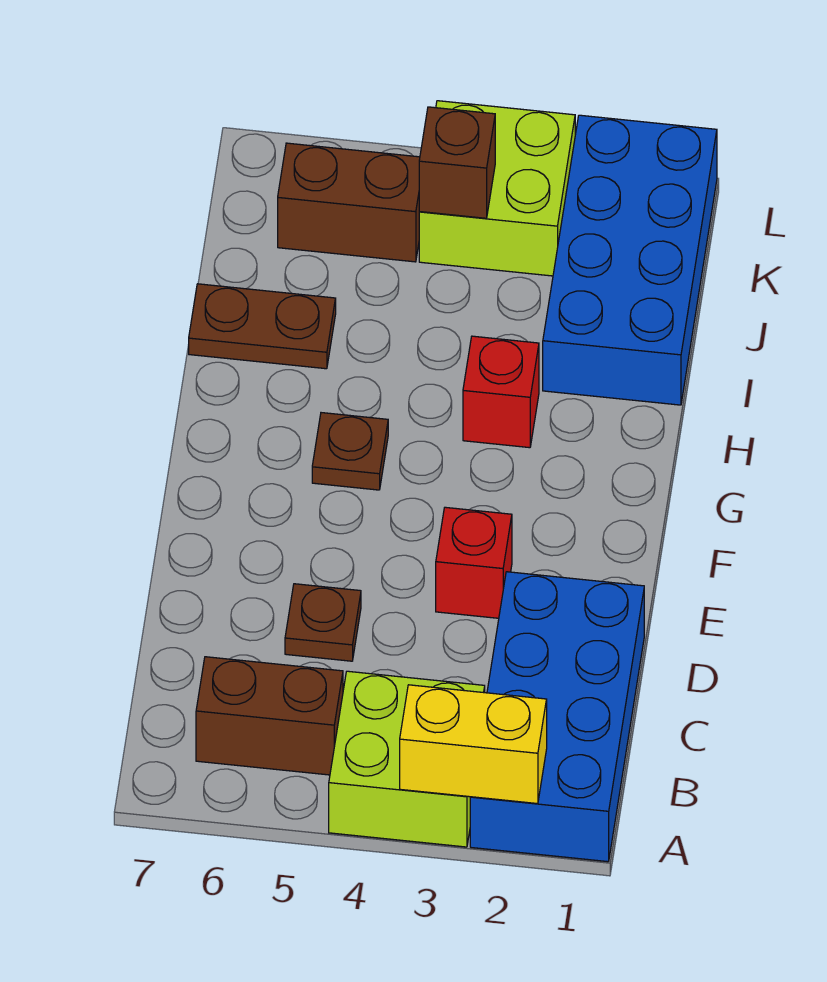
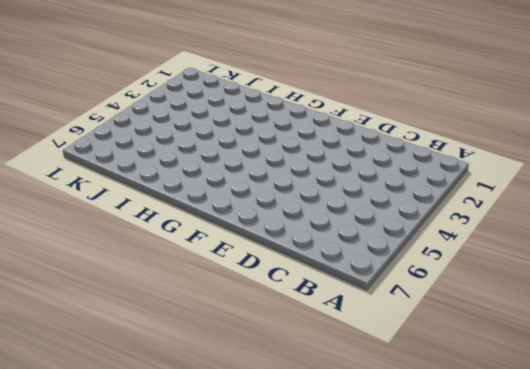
none -> blue brick A1:D2 level 1
none -> lime brick A3:B4 level 1
none -> brown brick B5:B6 level 1

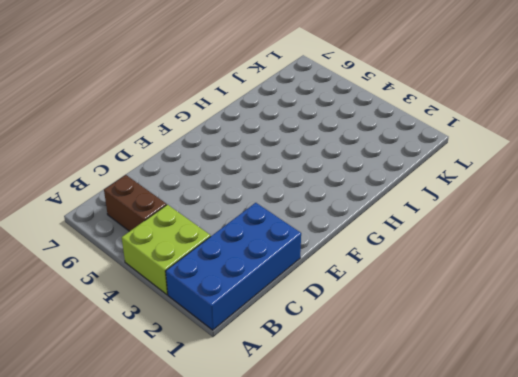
none -> brown plate D5 level 1
none -> red brick E3 level 1
none -> brown plate G5 level 1

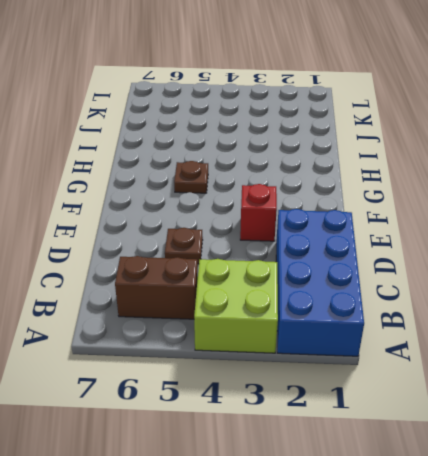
none -> red brick H3 level 1
none -> blue brick I1:L2 level 1
none -> brown plate I6:I7 level 1

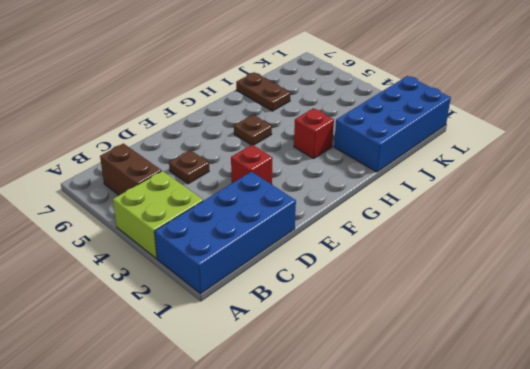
none -> lime brick K3:L4 level 1
none -> brown brick K5:K6 level 1
none -> yellow brick A2:A3 level 2

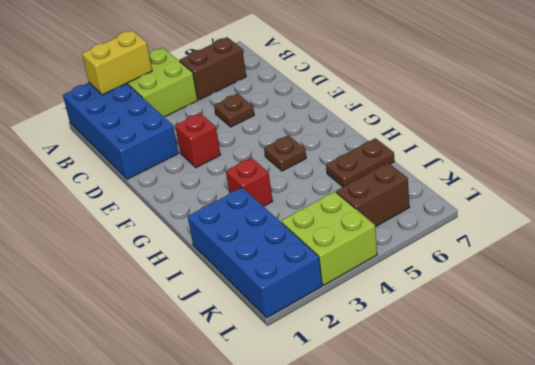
none -> brown brick K4 level 2

